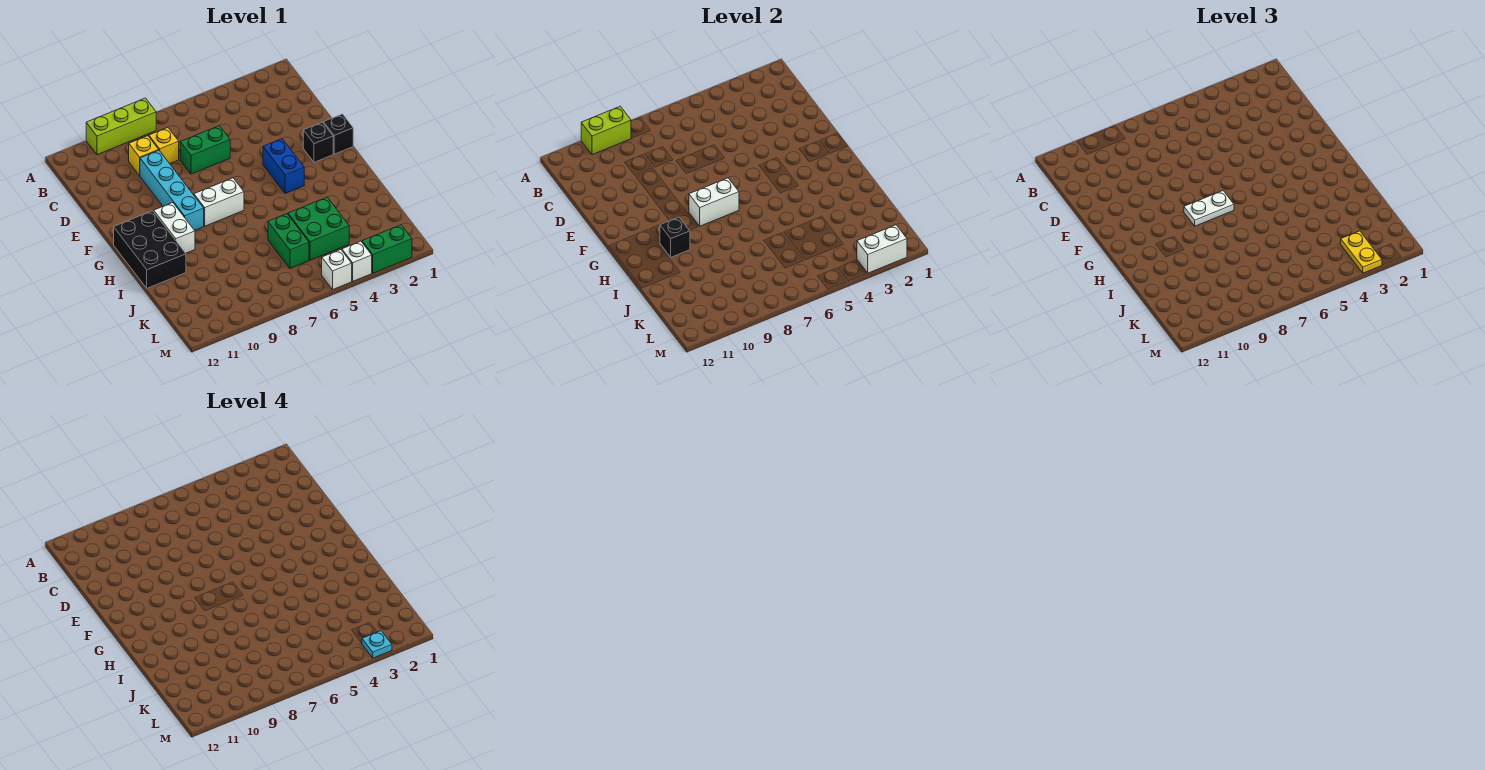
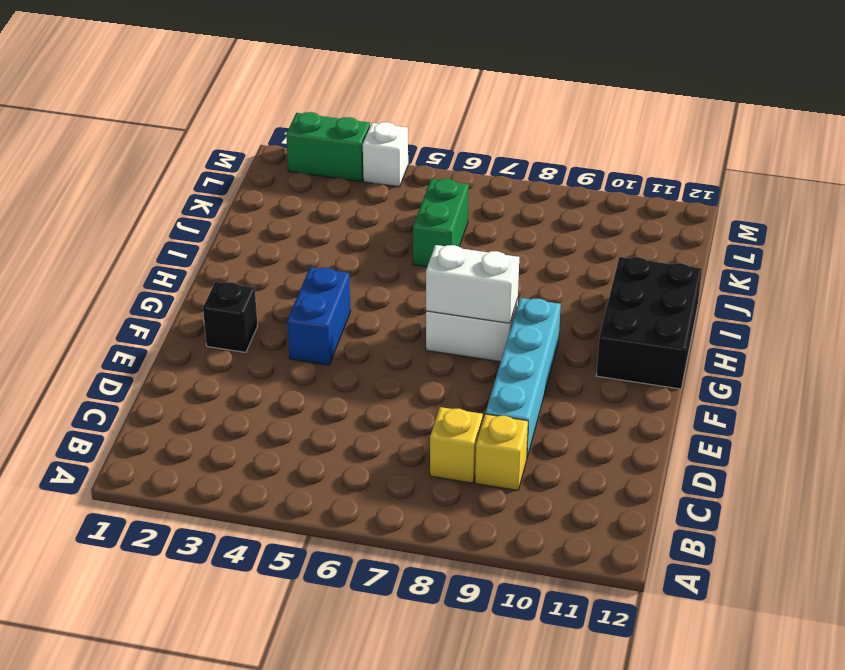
none -> lime brick A8:A10 level 1
none -> green brick D6:D7 level 1
none -> black brick F1 level 1

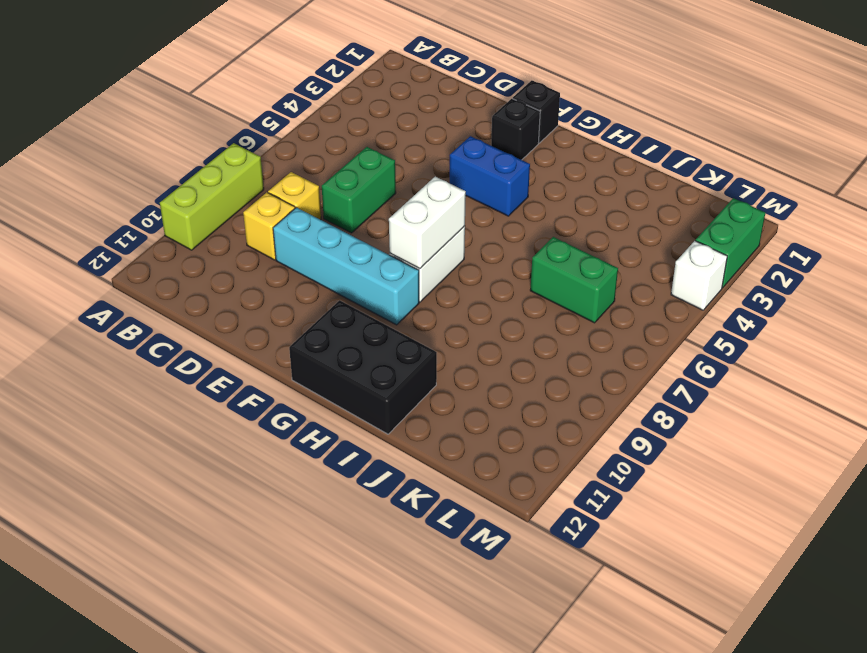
none -> white brick G10:H10 level 1
none -> green brick J4:K5 level 1
none -> white brick M5 level 1

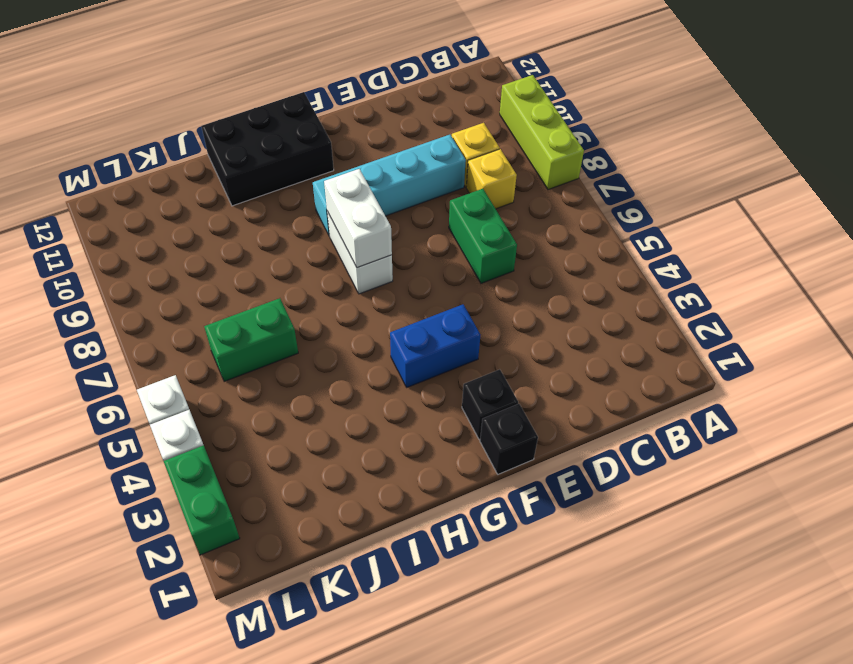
none -> white brick G10:H10 level 1
none -> green brick J4:K5 level 1
none -> lime brick A9:A10 level 2

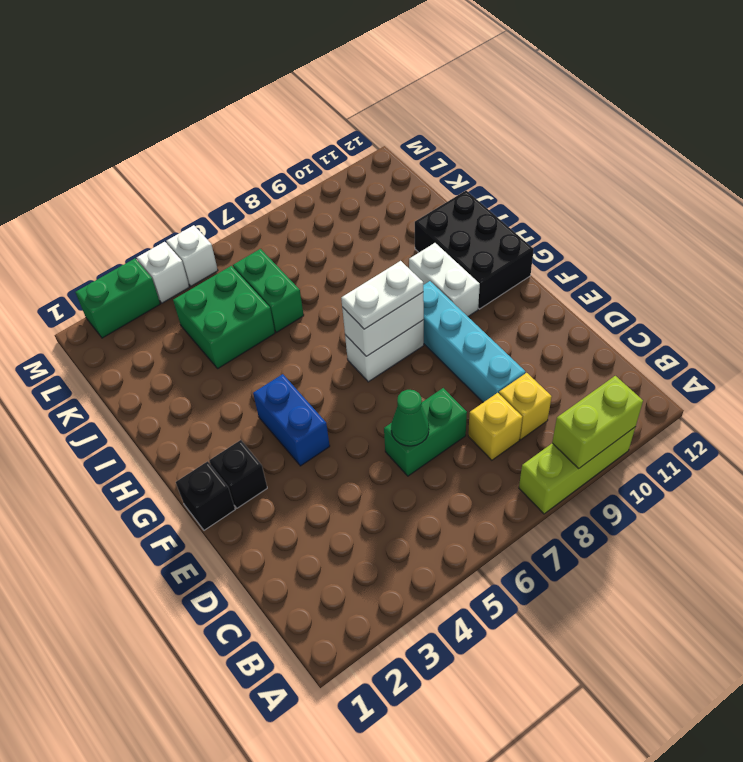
green cone D6 level 2 -> none
none -> black brick H10 level 2
none -> white brick M2:M3 level 2
none -> yellow plate L3:M3 level 3

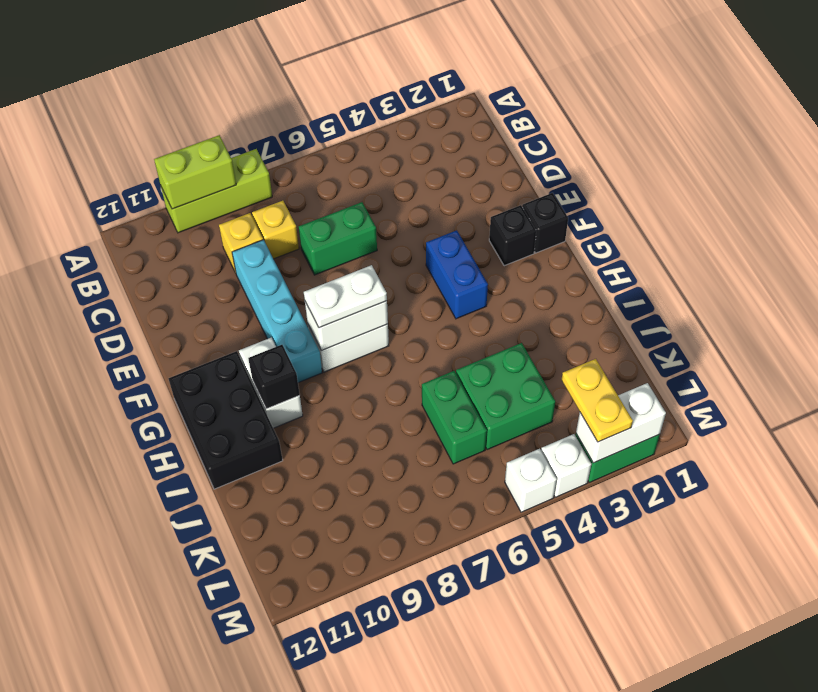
none -> cyan plate M3 level 4

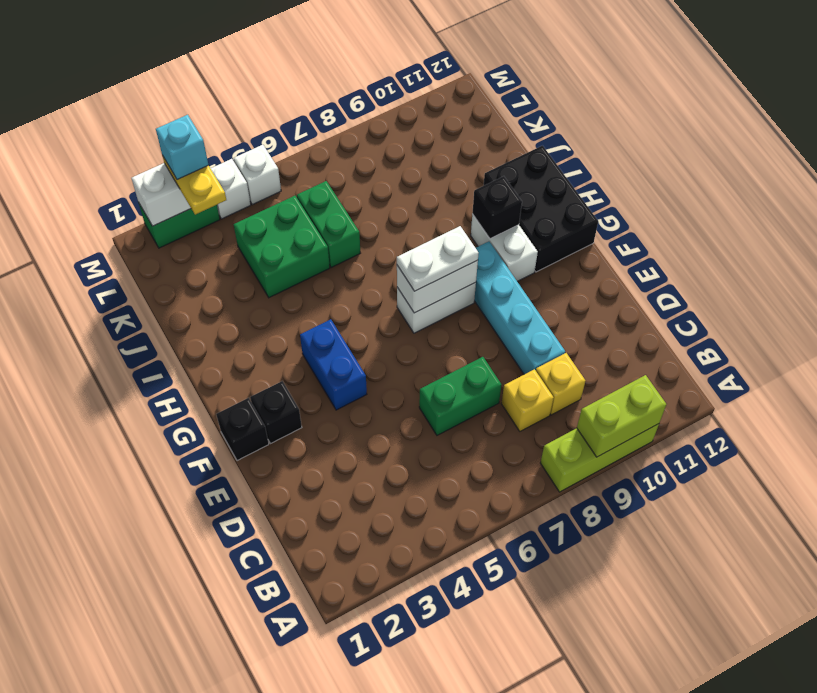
cyan brick M3 level 4 -> cyan plate M3 level 4

